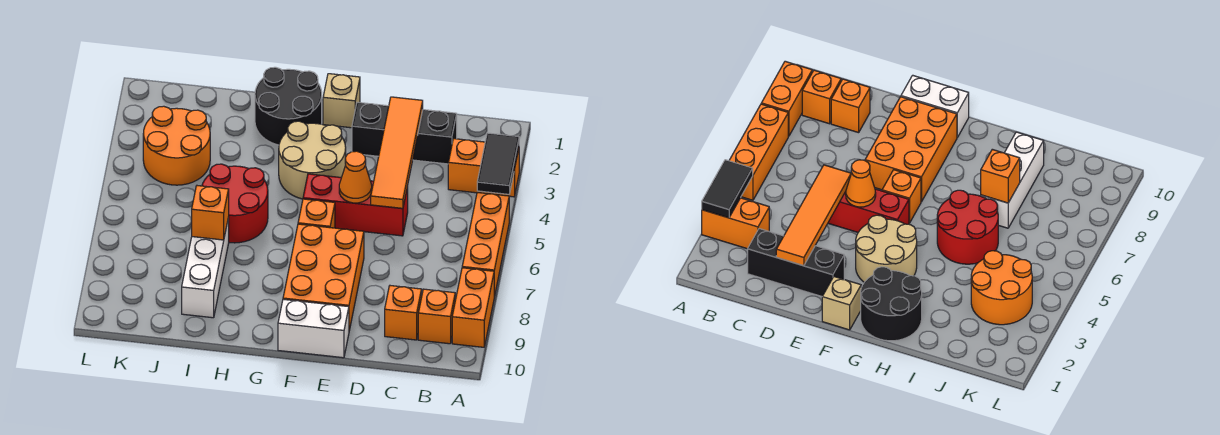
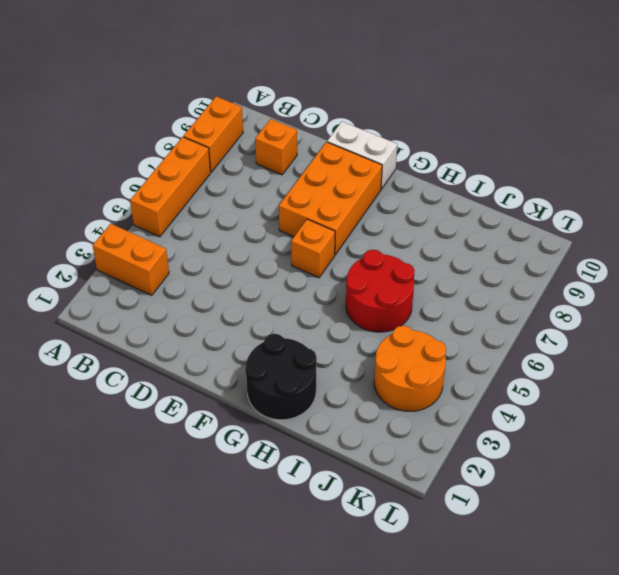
none -> orange brick B9 level 1
none -> black brick C2:E2 level 1
none -> red brick D5:F5 level 1

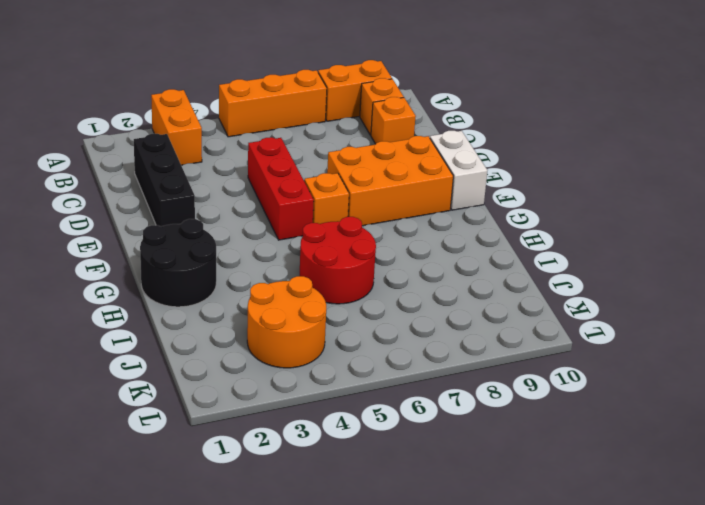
none -> tan brick F1 level 1
none -> tan round brick F3:G4 level 1
none -> white brick I7:I9 level 1

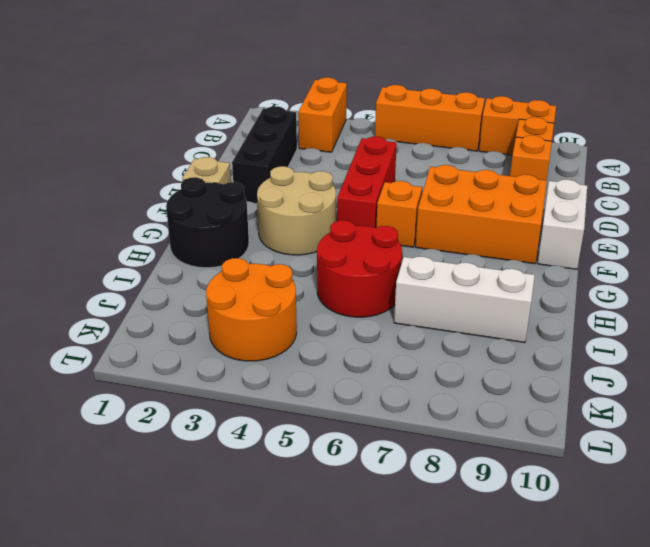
none -> black tile A3:A4 level 2
none -> orange tile D2:D5 level 2
none -> orange cone E5 level 2

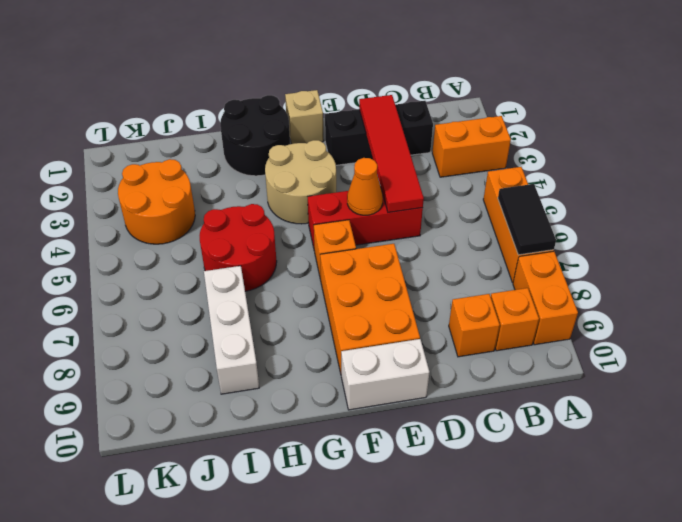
black tile A6:A7 level 2 -> black tile A3:A4 level 2
red tile D2:D5 level 2 -> orange tile D2:D5 level 2
none -> orange brick I7 level 2

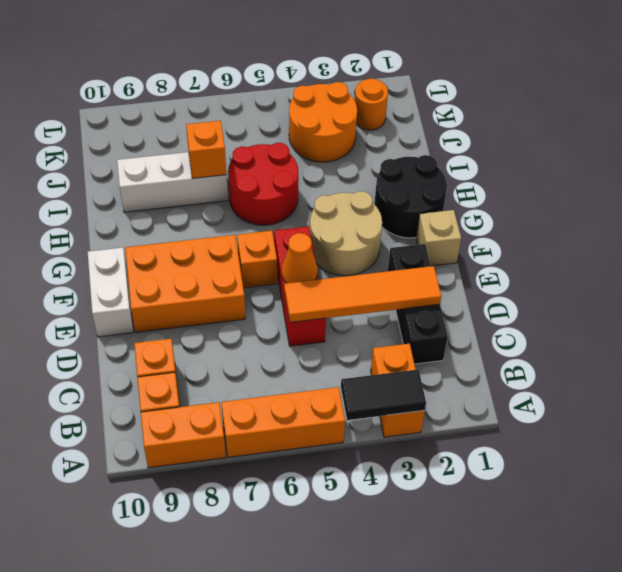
orange round brick K2 level 1 -> none

